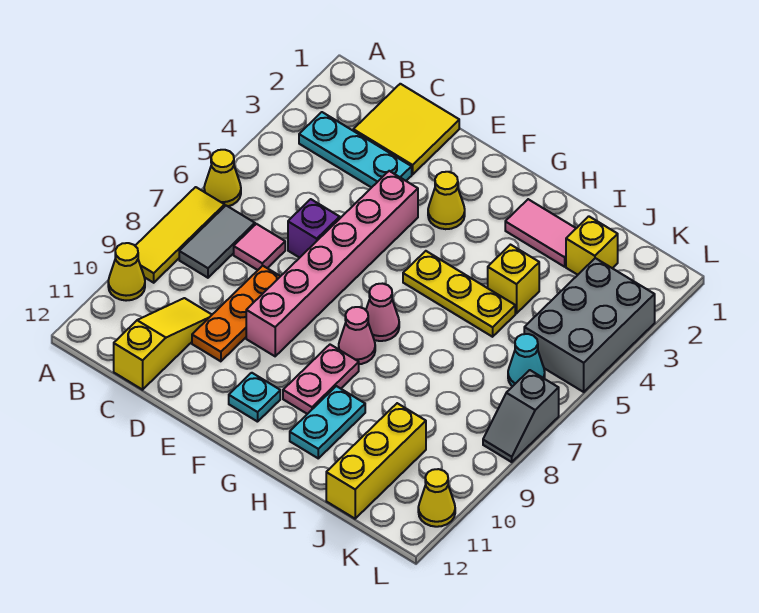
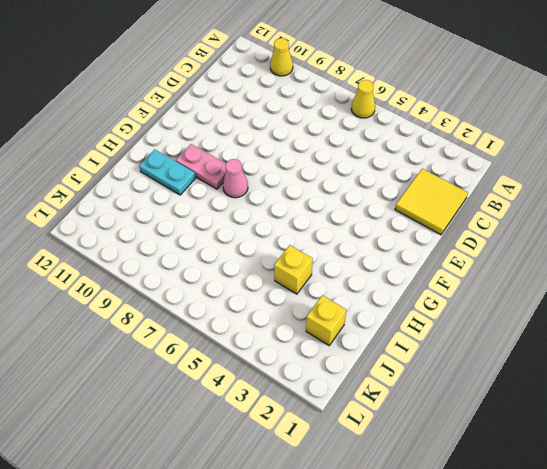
none -> yellow tile A7:A9 level 1
none -> cyan plate B3:D3 level 1
none -> grey tile B7:B8 level 1

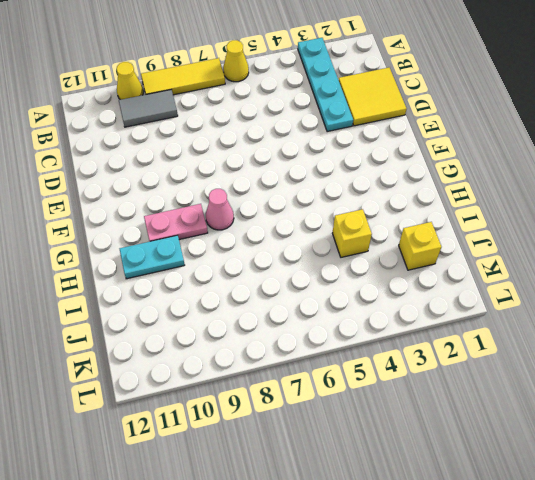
cyan plate A3:D3 level 1 -> cyan plate B3:D3 level 1
grey tile B9:B10 level 1 -> grey tile B7:B8 level 1
none -> pink tile C7 level 1
none -> yellow slope C10:C12 level 1 top 12
none -> purple brick D6 level 1

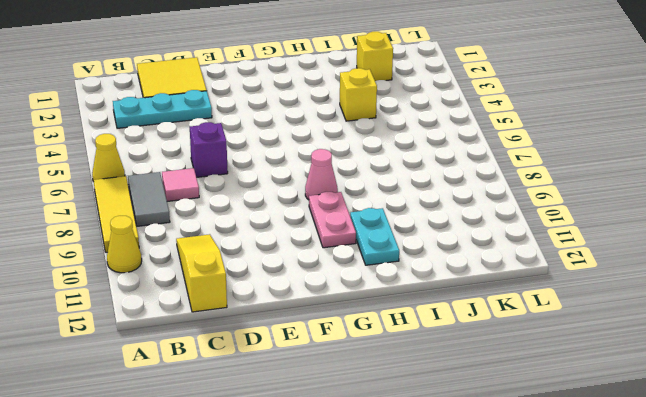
none -> orange plate D8:D10 level 1
none -> pink brick E4:E9 level 1
none -> yellow cone F3 level 1

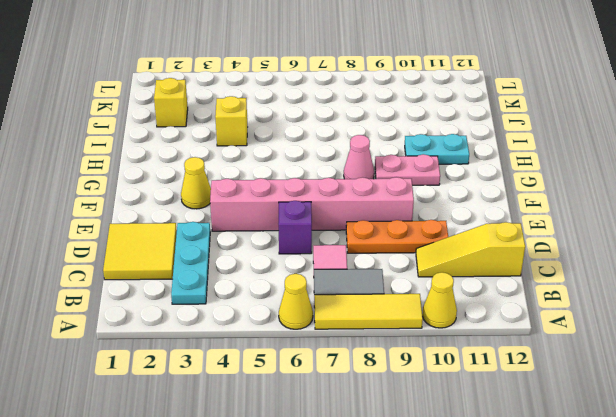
none -> cyan plate F11 level 1
none -> yellow plate G5:I5 level 1
none -> pink cone G7 level 1

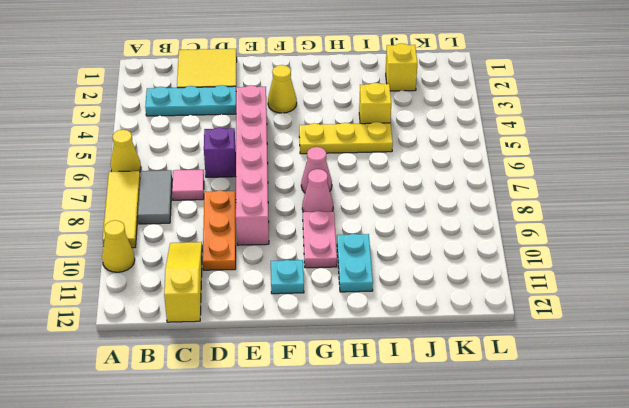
none -> pink tile H2:I2 level 1
none -> yellow brick J10:J12 level 1
none -> grey brick K3:L5 level 1

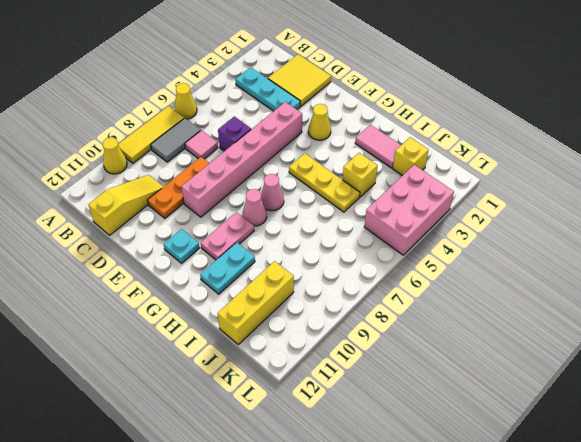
pink brick K3:L5 level 1 -> grey brick K3:L5 level 1
none -> cyan cone K6 level 1
none -> grey slope L7:L8 level 1 top 7
none -> yellow cone L11 level 1

